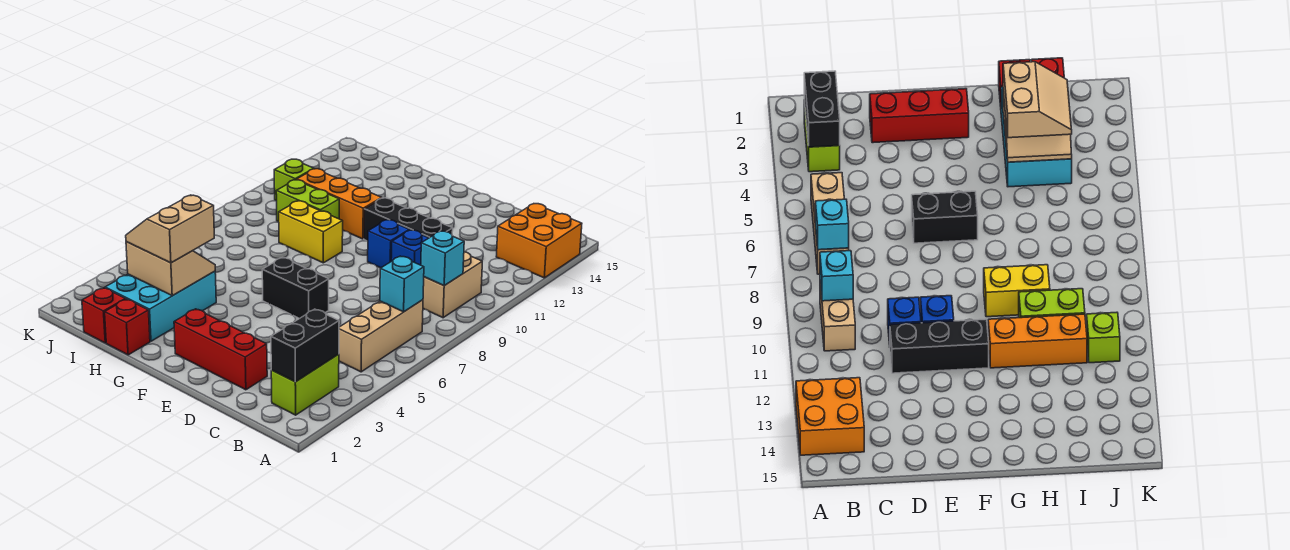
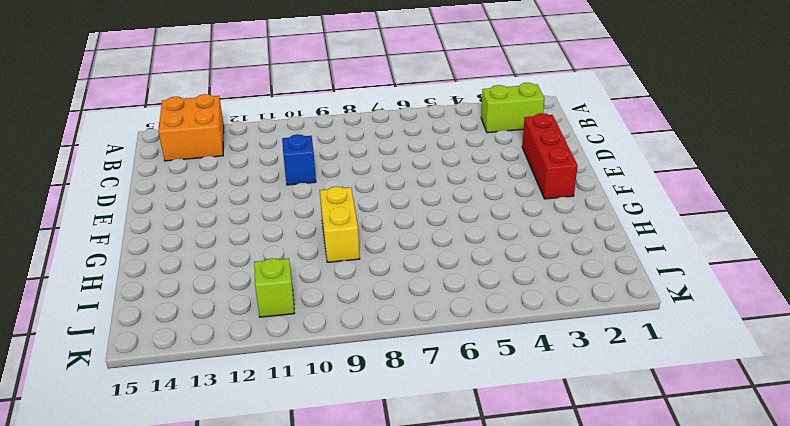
none -> tan brick B5:B7 level 1
none -> tan brick B9:B10 level 1
none -> black brick D11:F11 level 1

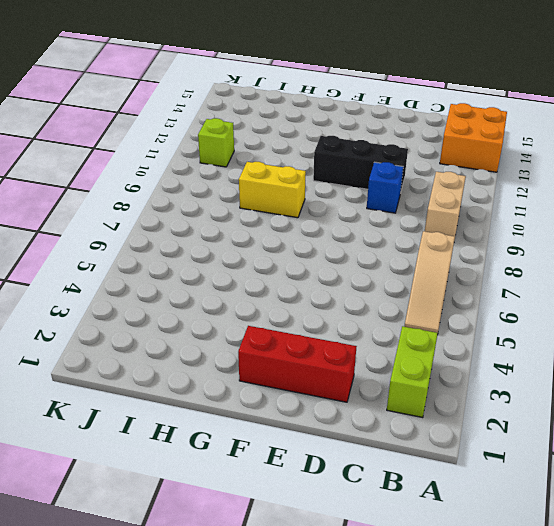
tan slope B5:B7 level 1 top 7 -> tan brick B5:B7 level 1
none -> black brick E6:F6 level 1
none -> blue brick E10 level 1
none -> orange brick G11:I11 level 1

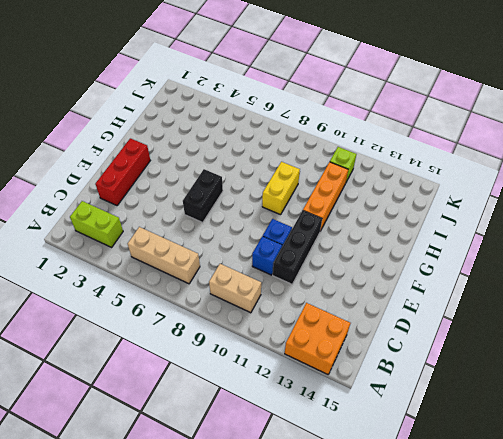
none -> red brick H1 level 1
none -> cyan brick H2:I4 level 1
none -> lime brick H10:I10 level 1

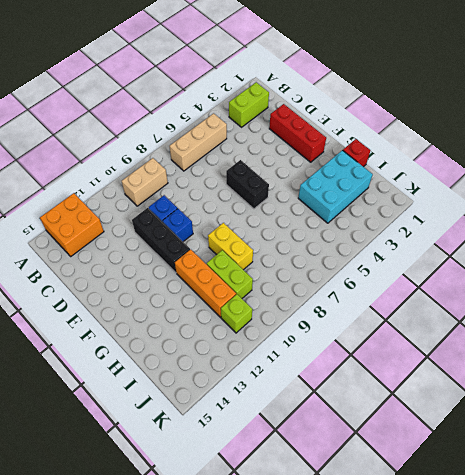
none -> red brick I1 level 1
none -> black brick B2:B3 level 2
none -> cyan brick B7 level 2

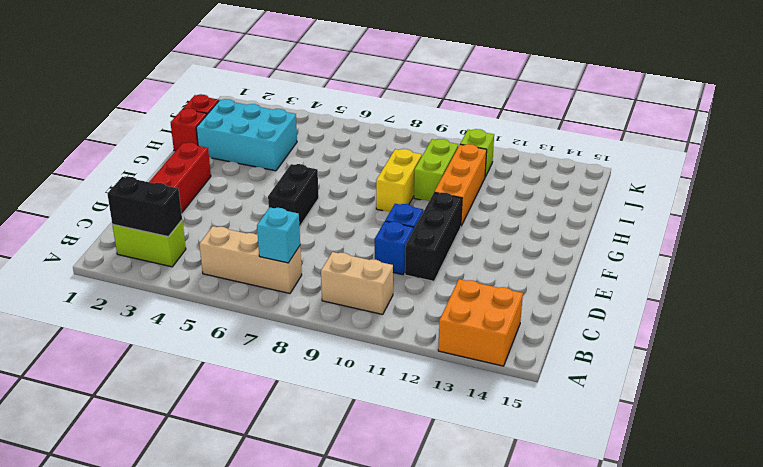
none -> cyan brick B9 level 2
none -> tan slope H3:I4 level 2 top 3
none -> tan slope H3:I4 level 3 top H

